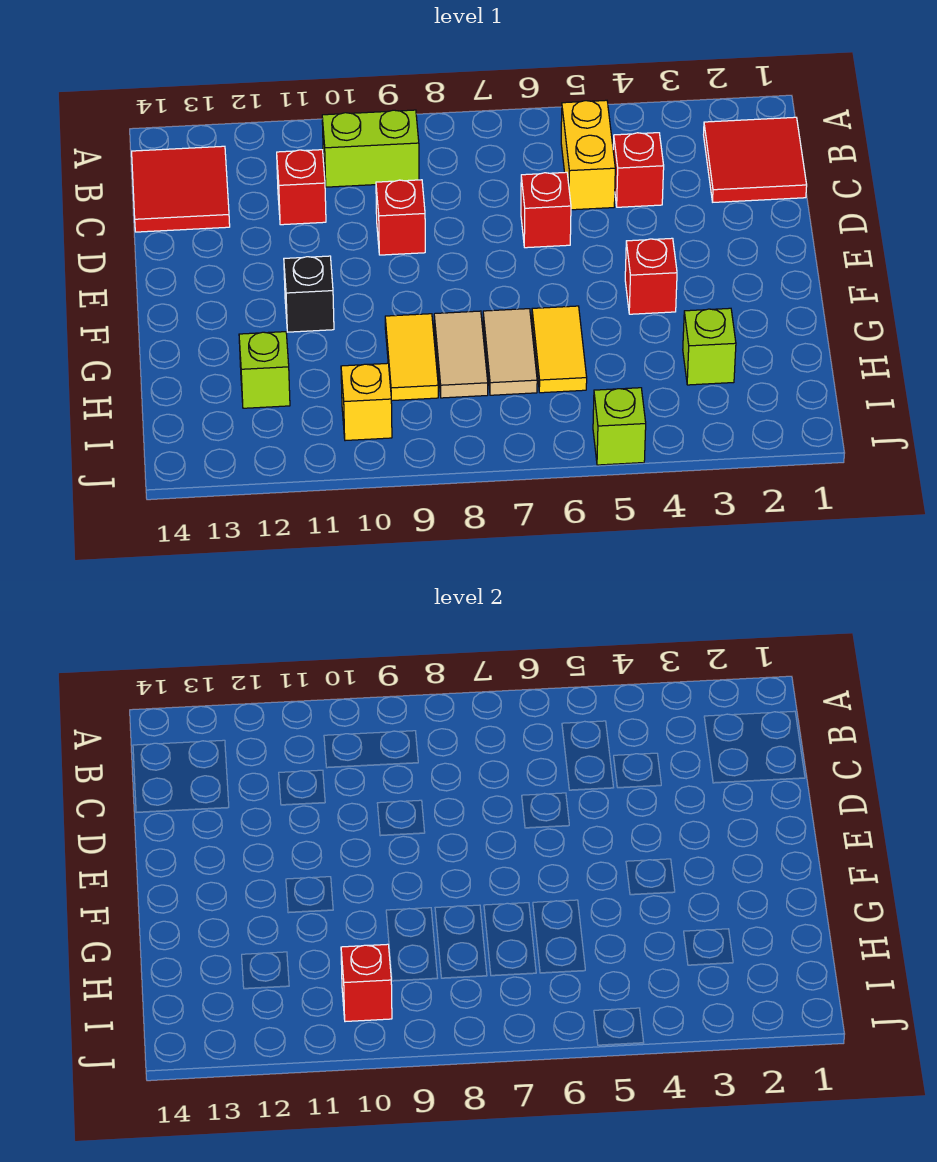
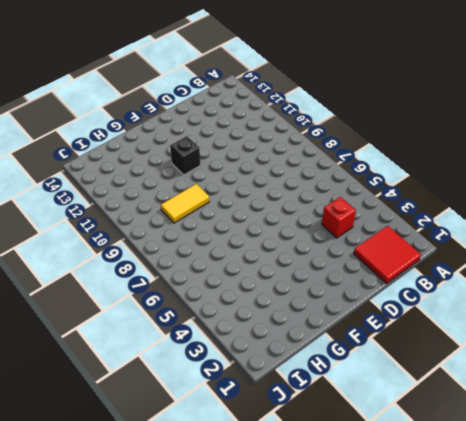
none -> yellow brick B5:C5 level 1
none -> lime brick B9:B10 level 1
none -> red tile B13:C14 level 1

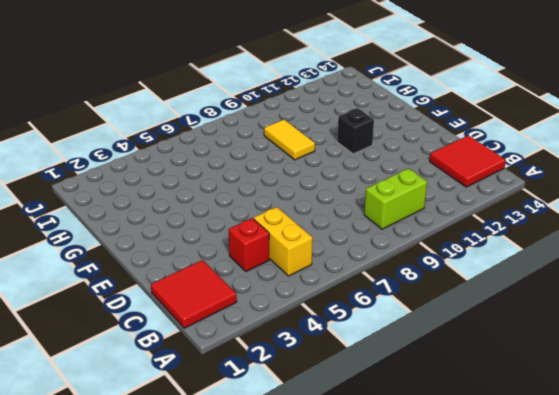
none -> red brick C11 level 1
none -> red brick D6 level 1
none -> red brick D9 level 1

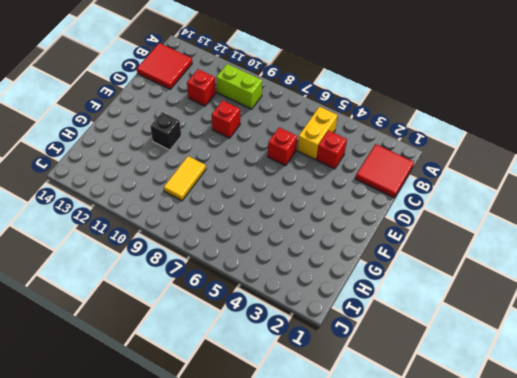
none -> red brick F4 level 1
none -> yellow tile G6:H6 level 1
none -> tan tile G7:H7 level 1

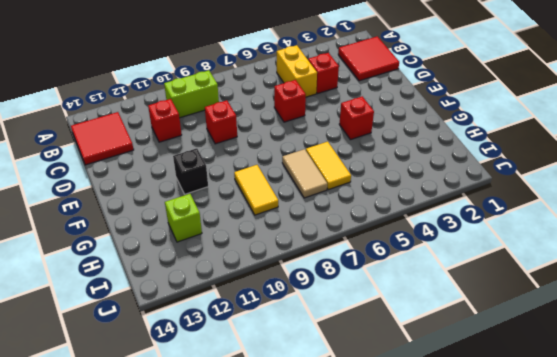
none -> tan tile G8:H8 level 1
none -> lime brick H3 level 1
none -> yellow brick I10 level 1

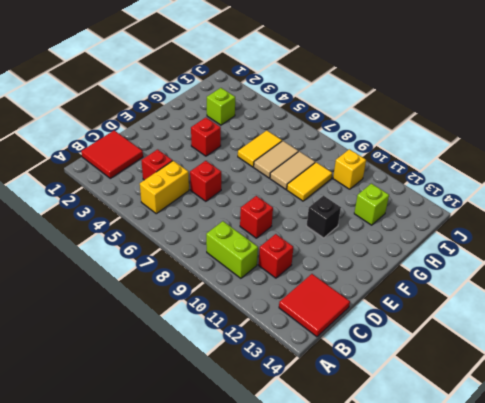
none -> lime brick J5 level 1
none -> red brick I10 level 2

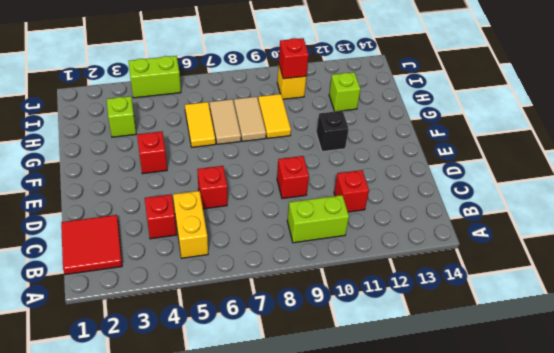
lime brick J4:J5 level 1 -> lime brick J5 level 1
none -> red tile B13:C14 level 1

